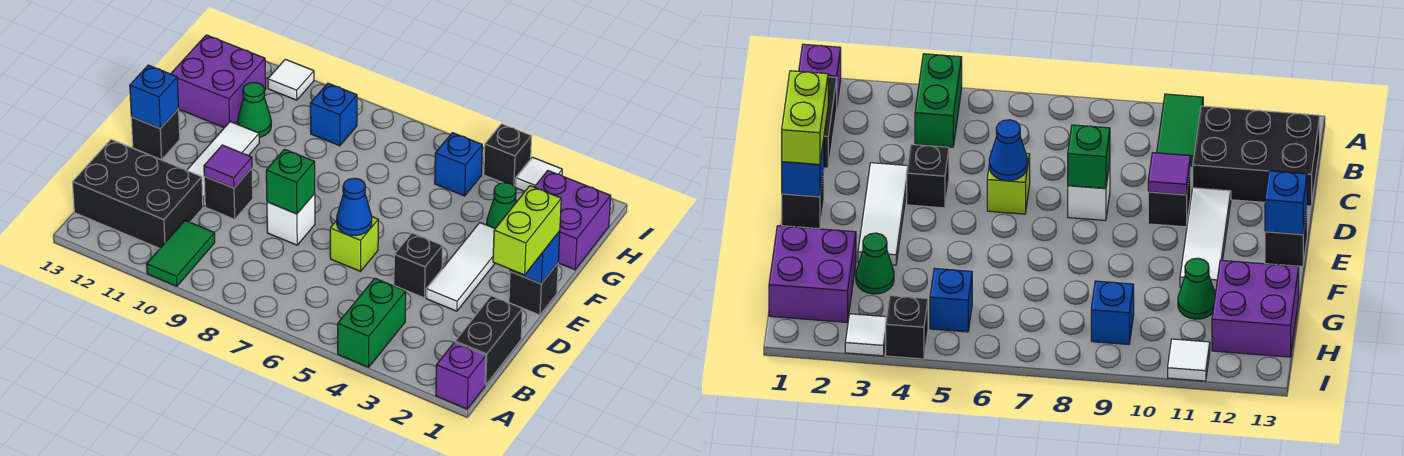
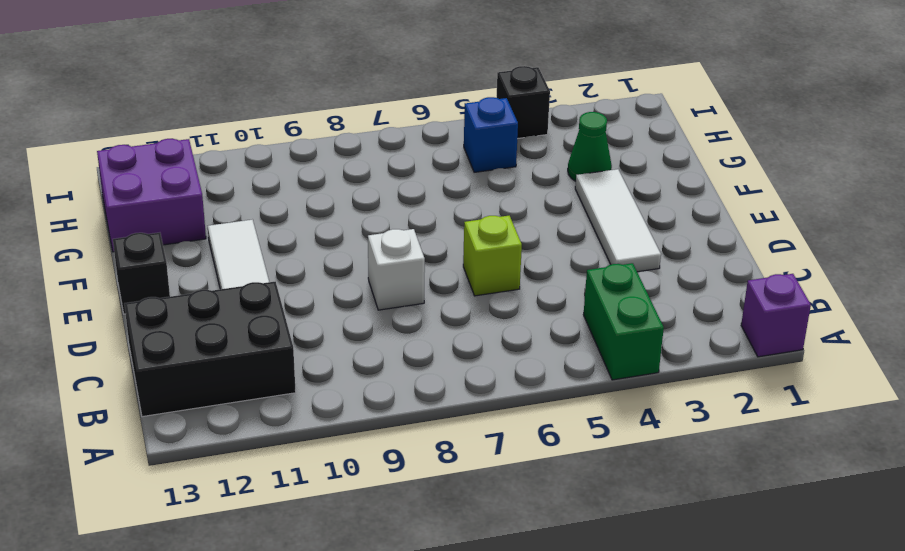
none -> green tile A10:B10 level 1
none -> black brick B1:C1 level 1
none -> black brick D4 level 1

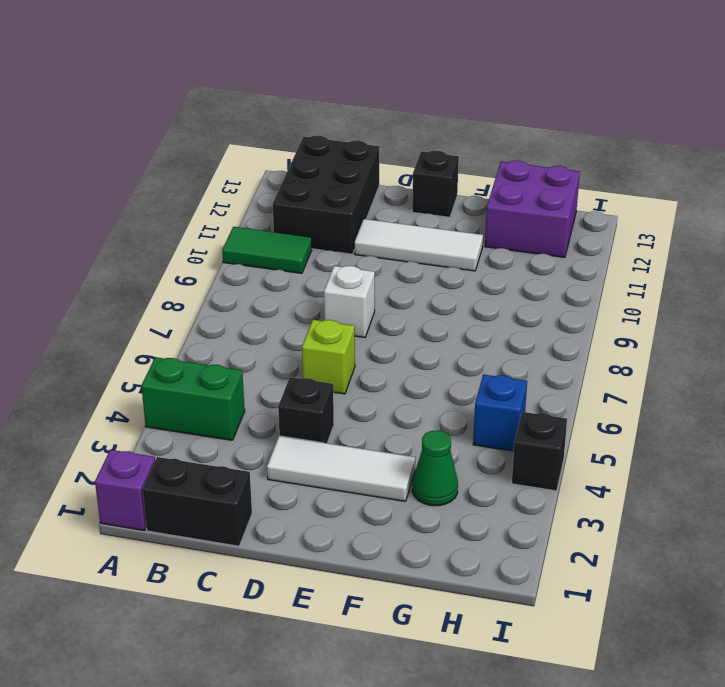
none -> black brick D10 level 1
none -> black brick E1 level 1
none -> purple brick G1:H2 level 1

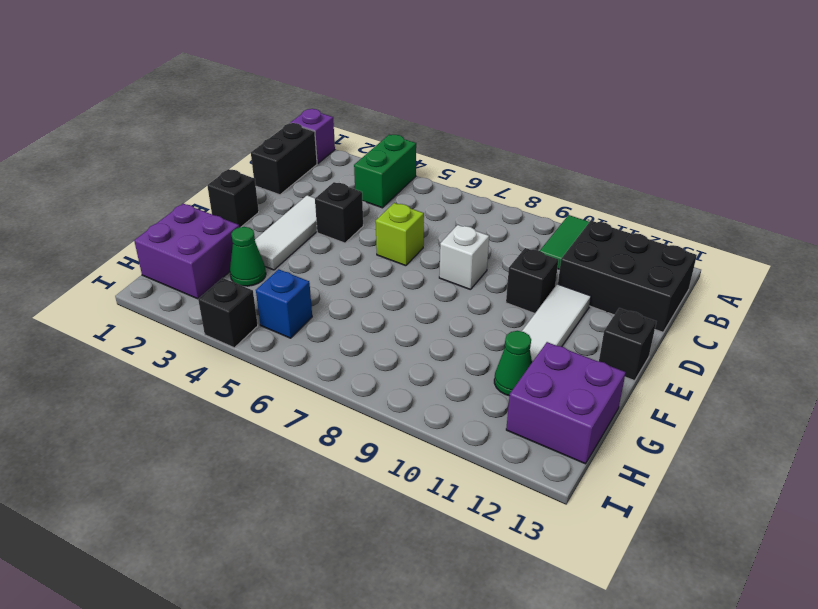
none -> blue brick H9 level 1
none -> white tile I3 level 1
none -> white tile I11 level 1

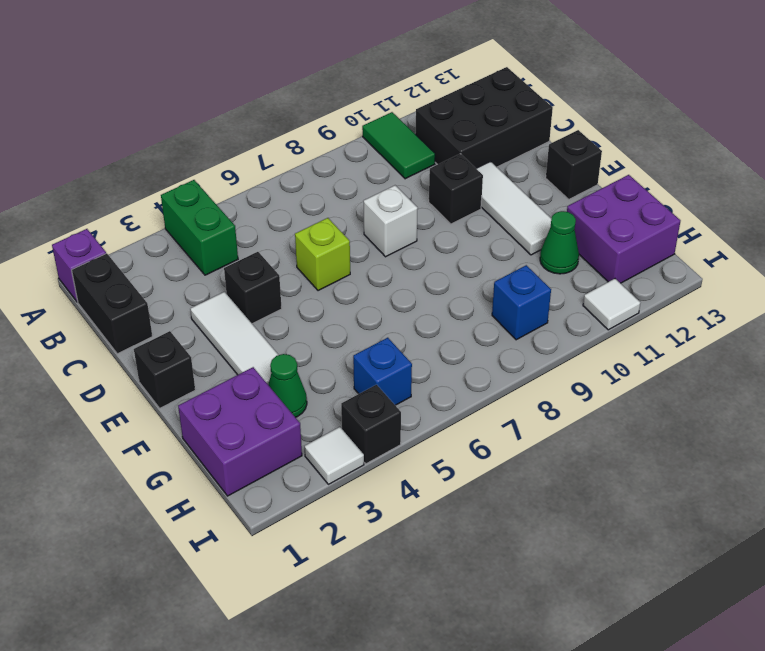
none -> blue cone D6 level 2
none -> green brick D8 level 2
none -> purple tile D10 level 2

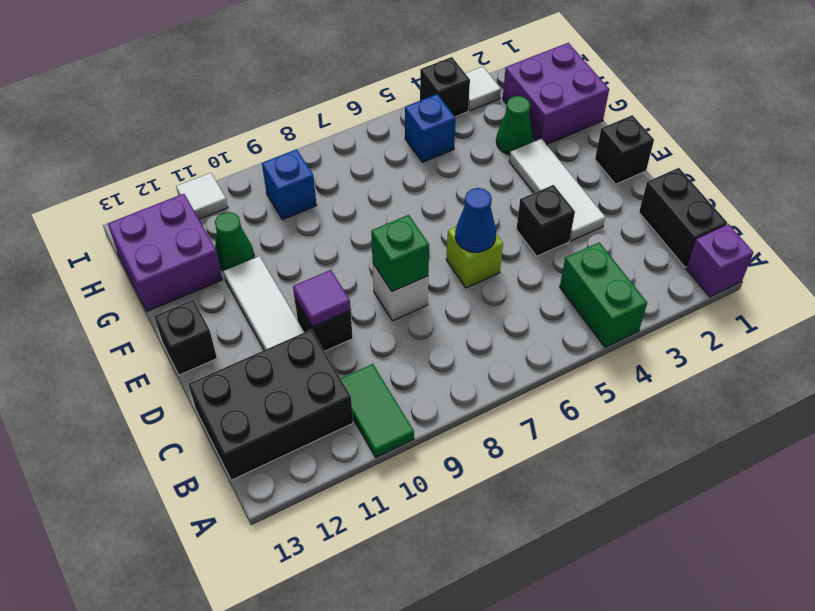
none -> blue brick E1 level 2
none -> blue brick E13 level 2
none -> lime brick D1:E1 level 3

